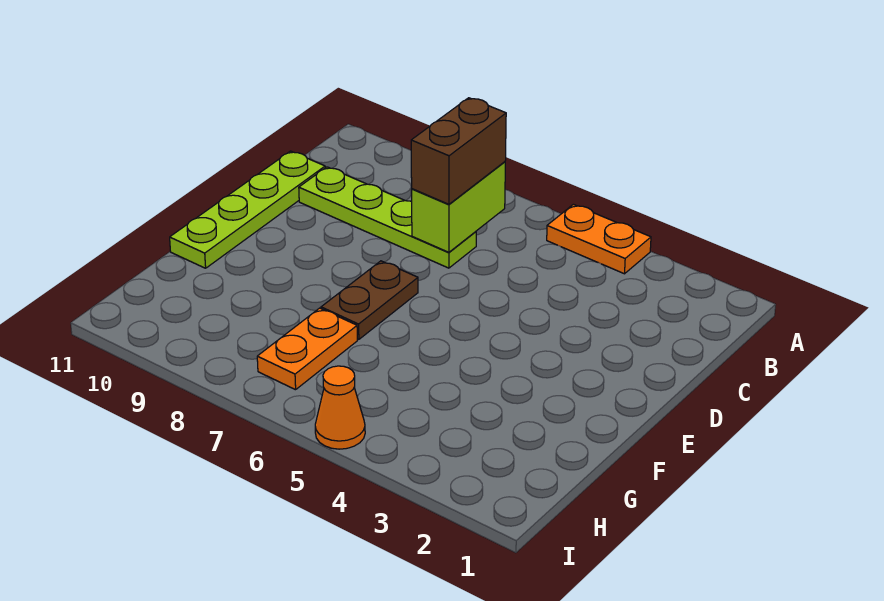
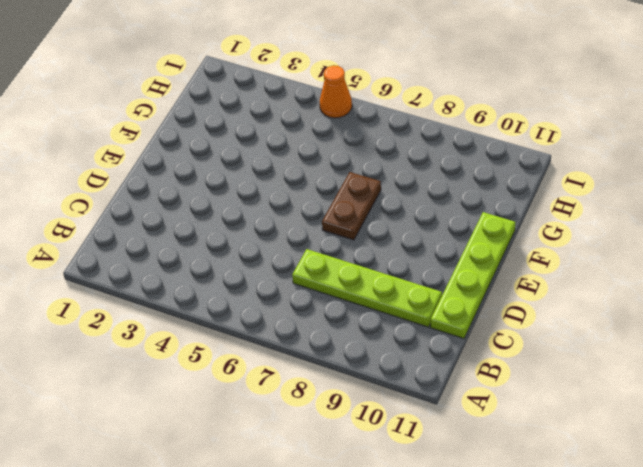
none -> orange plate A4:A5 level 1
none -> orange plate G7:H7 level 1

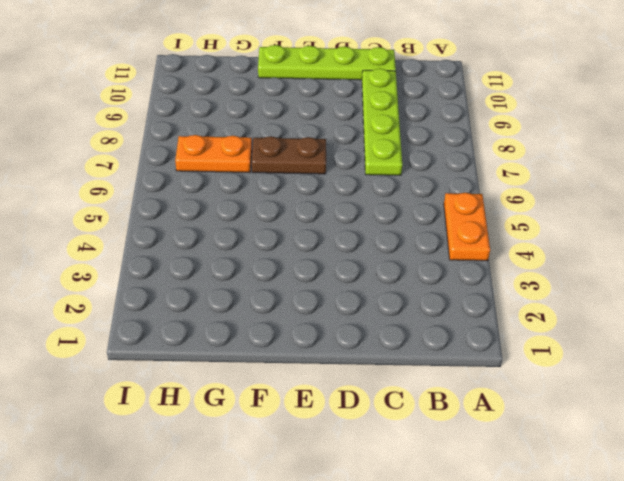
none -> orange cone I5 level 1
none -> lime brick B7:C7 level 2

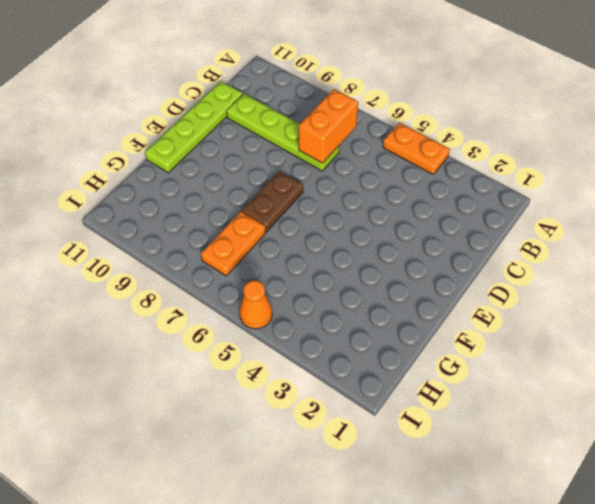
orange brick B7:C7 level 2 -> lime brick B7:C7 level 2
none -> brown brick B7:C7 level 3

